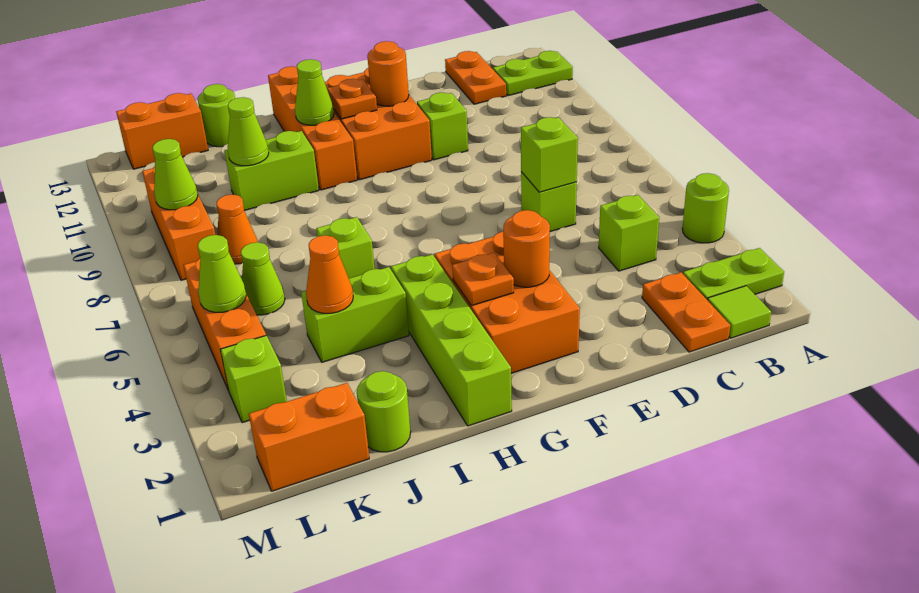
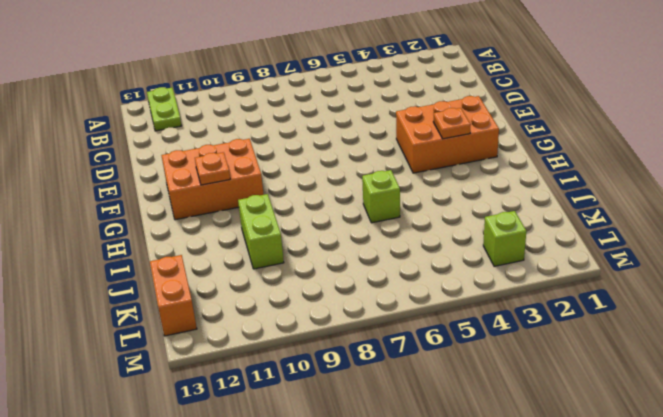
none -> lime plate A2:B2 level 1
none -> lime round brick A4 level 1
none -> lime tile B1 level 1
none -> orange plate C1:C2 level 1

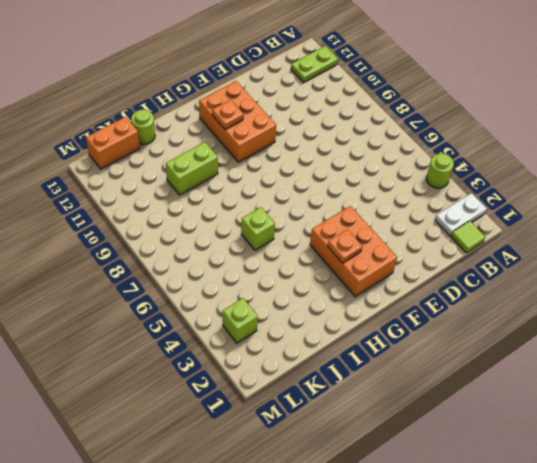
white plate A2:B2 level 1 -> lime plate A2:B2 level 1
none -> orange plate C1:C2 level 1
none -> lime brick C4 level 1
none -> orange plate C12:C13 level 1
none -> lime brick D6 level 1

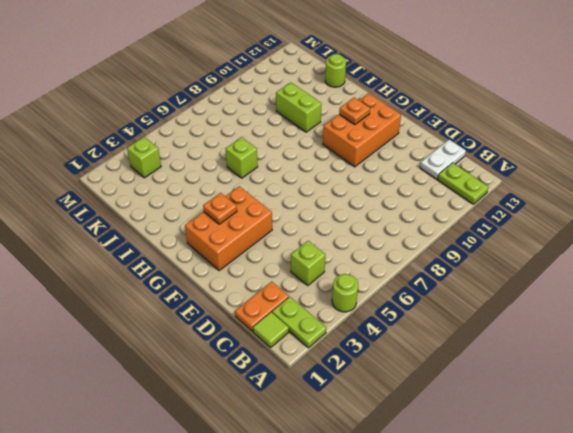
white plate C12:C13 level 1 -> orange plate C12:C13 level 1
none -> lime brick D6 level 1
none -> lime brick E10 level 1
none -> lime brick H1:H4 level 1
none -> orange brick H10:H13 level 1

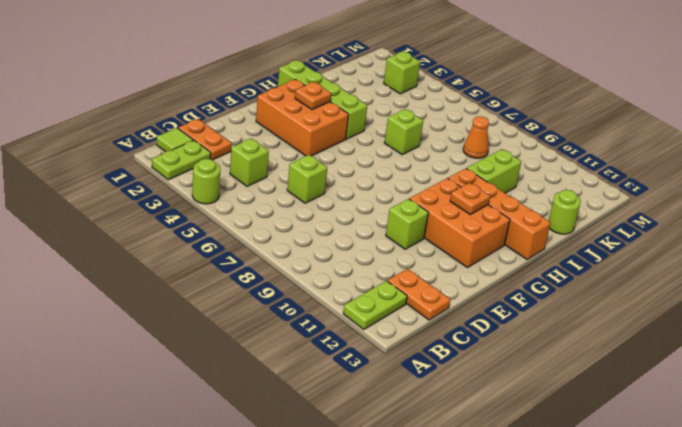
none -> lime brick I4:J4 level 1
none -> lime round brick J1 level 1
none -> orange brick K1:L1 level 1
none -> lime cone K6 level 1

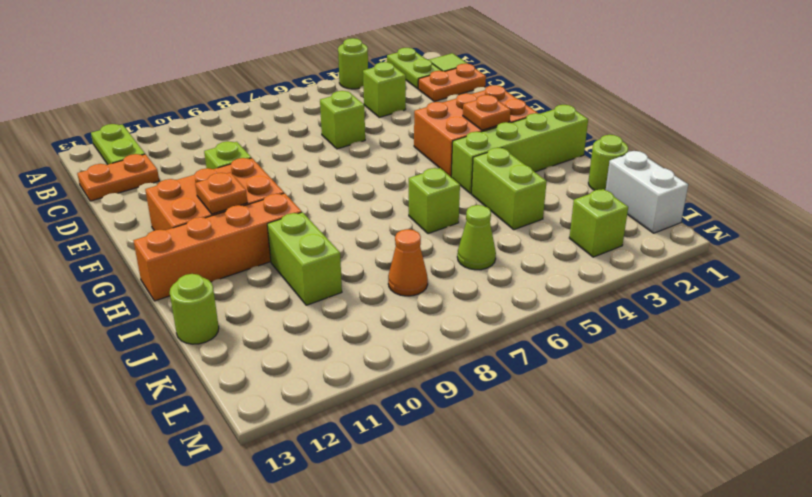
white brick K1:L1 level 1 -> orange brick K1:L1 level 1
none -> orange brick K13:L13 level 1
none -> orange brick L4:L6 level 1
none -> orange brick L8:L10 level 1
none -> lime brick D6 level 2

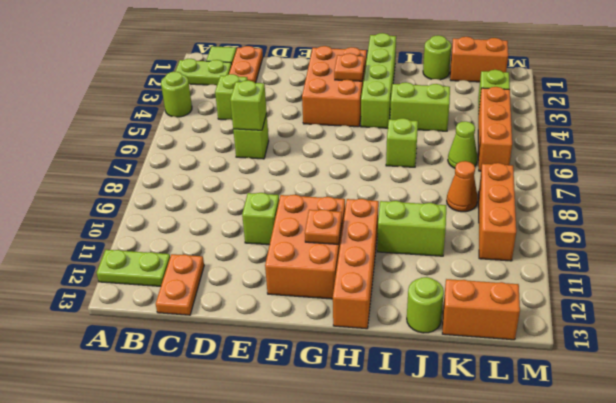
none -> orange round brick F3 level 2
none -> orange round brick F11 level 2
none -> lime cone H11 level 2
none -> orange cone J4 level 2

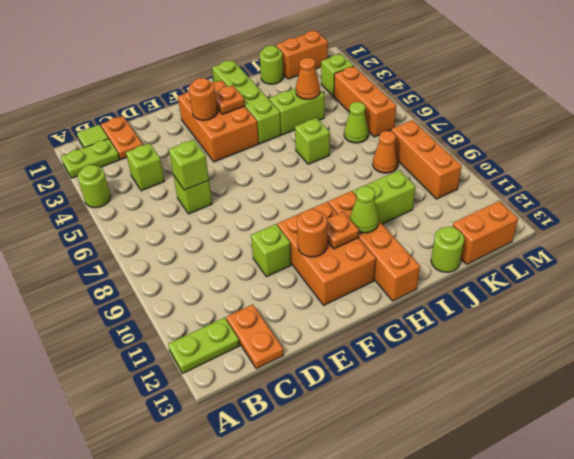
none -> lime cone J10 level 2
none -> lime cone L5 level 2
none -> lime cone L9 level 2

